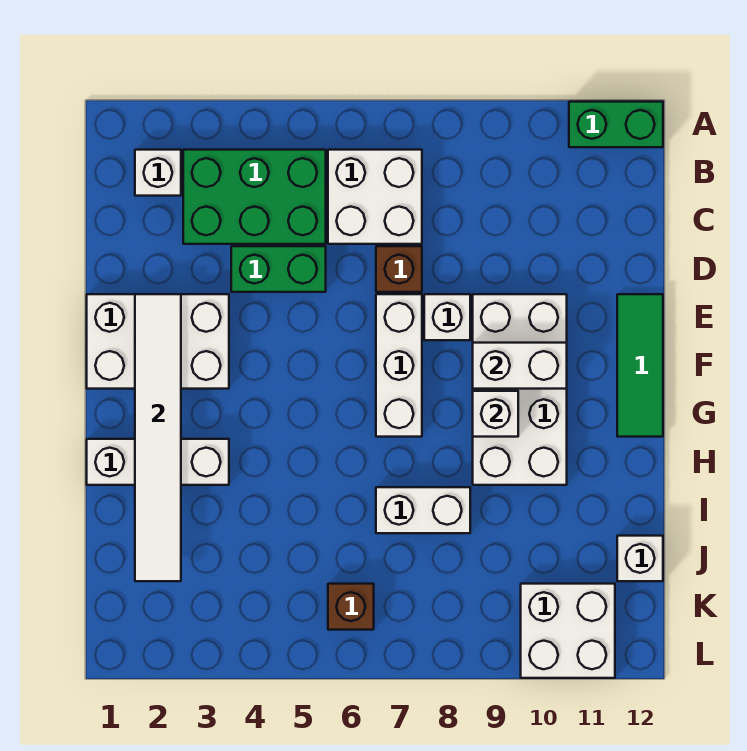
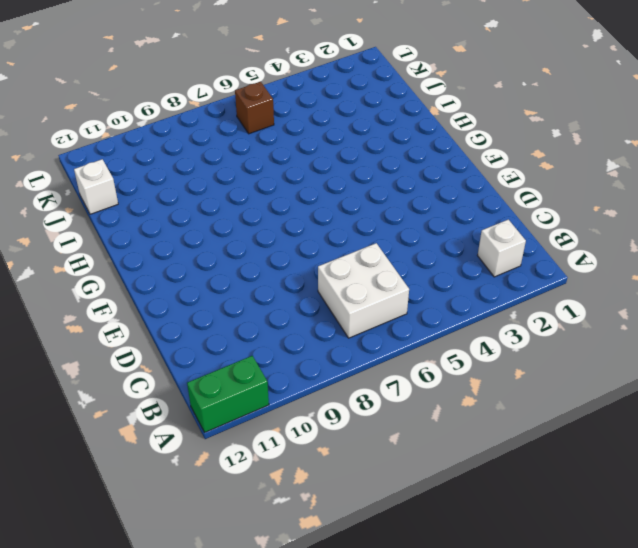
none -> green brick B3:C5 level 1
none -> green brick D4:D5 level 1
none -> brown brick D7 level 1

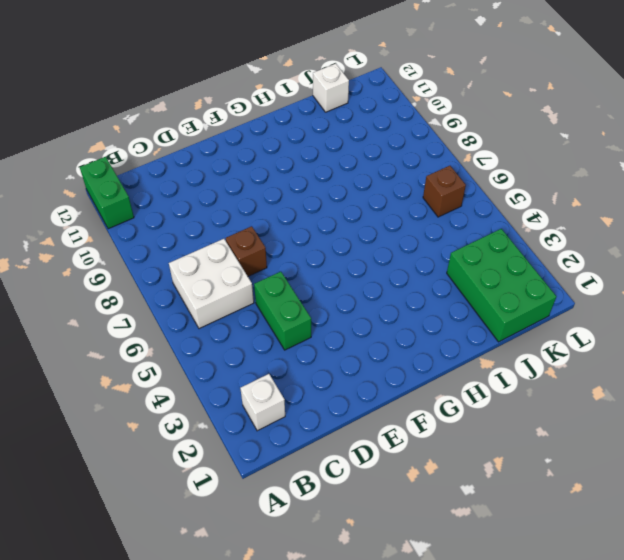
green brick J1:K3 level 1 -> green brick B3:C5 level 1
none -> white brick E1:F3 level 1
none -> white brick E7:G7 level 1
none -> white brick E8 level 1

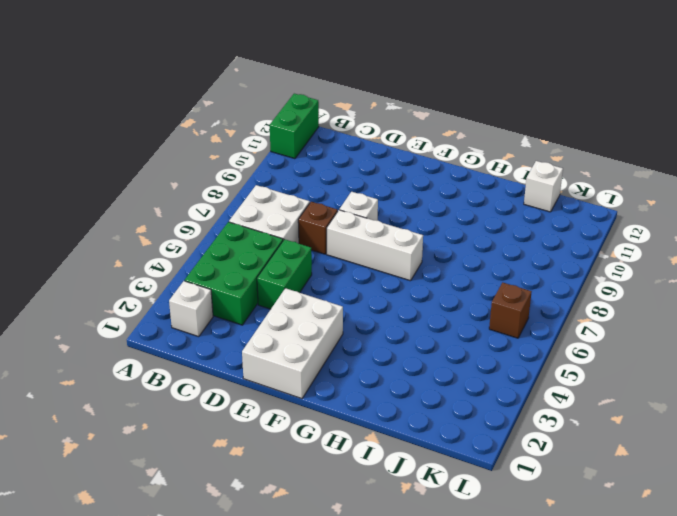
none -> white brick E9:H10 level 1
none -> green tile E12:G12 level 1
none -> white brick H1:H3 level 1

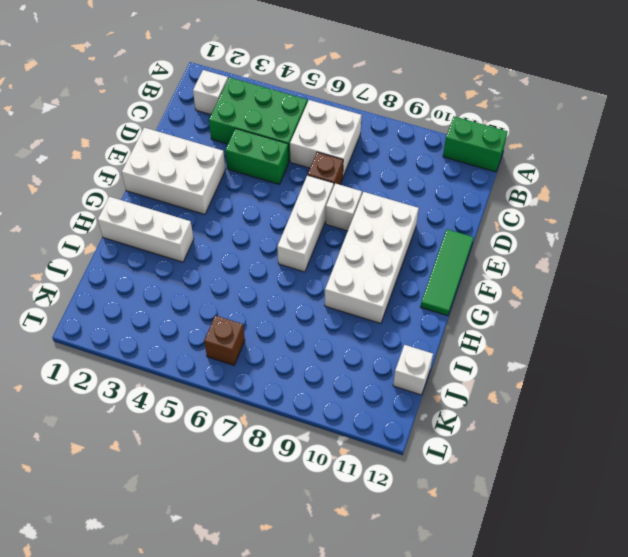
none -> white brick I7:I8 level 1
none -> white brick K10:L11 level 1
none -> white tile E2:J2 level 2

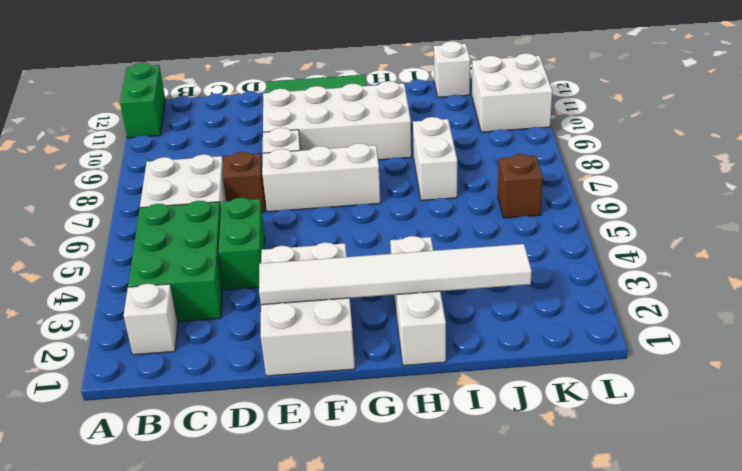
none -> white brick F9:F10 level 2
none -> white brick G9 level 2

